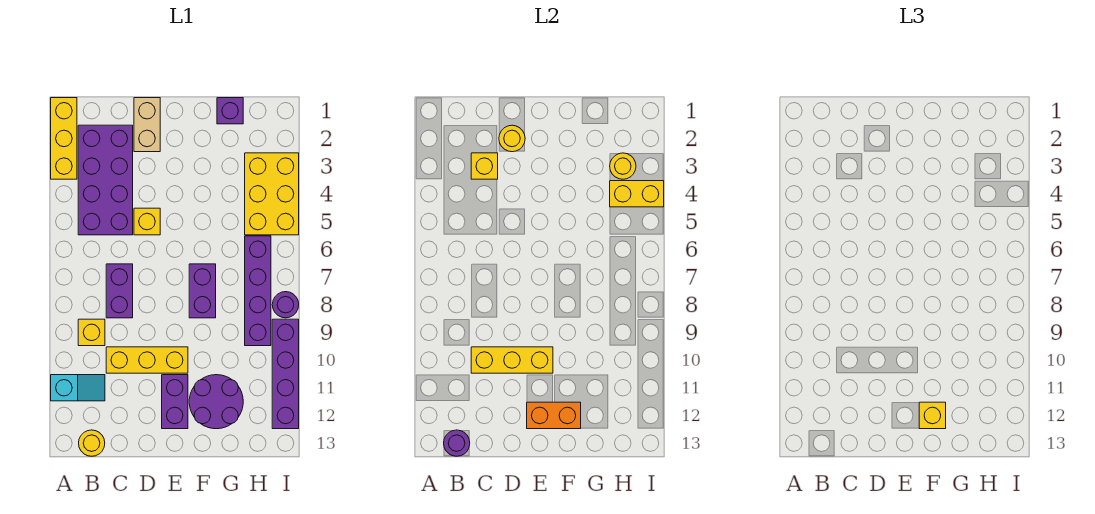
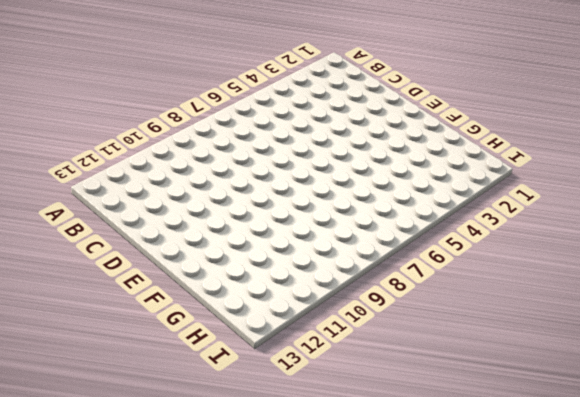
none -> yellow brick A1:A3 level 1
none -> cyan slope A11:B11 level 1 top A
none -> purple brick B2:C5 level 1

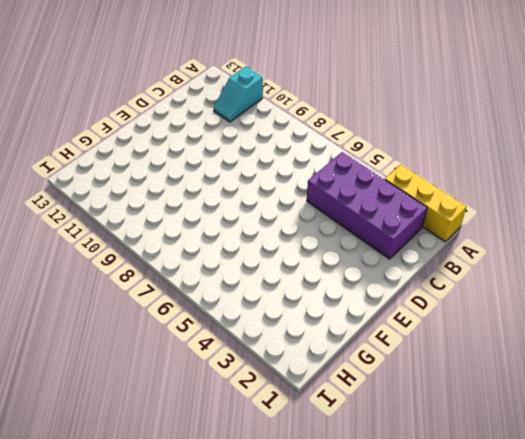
none -> yellow brick B9 level 1
none -> yellow round brick B13 level 1
none -> purple brick C7:C8 level 1

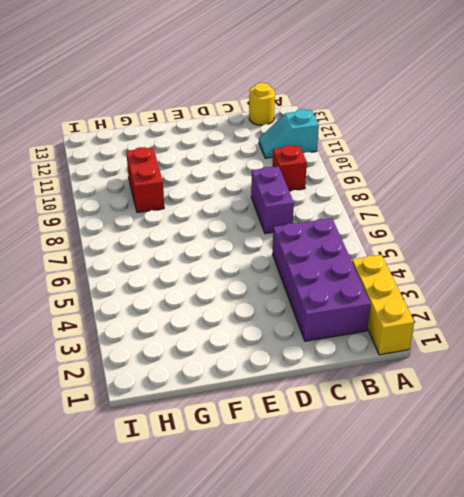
red brick B9 level 1 -> yellow brick B9 level 1
red brick G9:G10 level 1 -> none
none -> yellow brick C10:E10 level 1
none -> tan brick D1:D2 level 1
none -> yellow brick D5 level 1

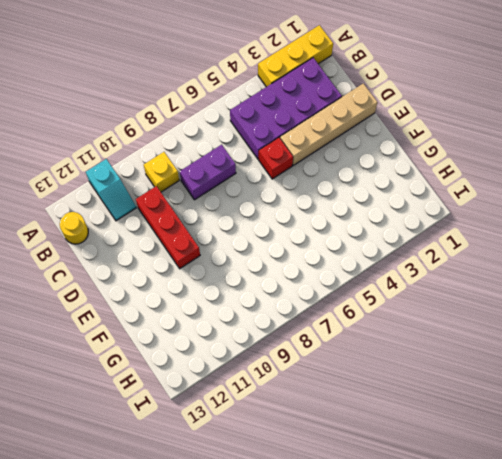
red brick C10:E10 level 1 -> yellow brick C10:E10 level 1
tan brick D1:D4 level 1 -> tan brick D1:D2 level 1
red brick D5 level 1 -> yellow brick D5 level 1
none -> purple brick E11:E12 level 1
none -> purple brick F7:F8 level 1
none -> purple round brick F11:G12 level 1

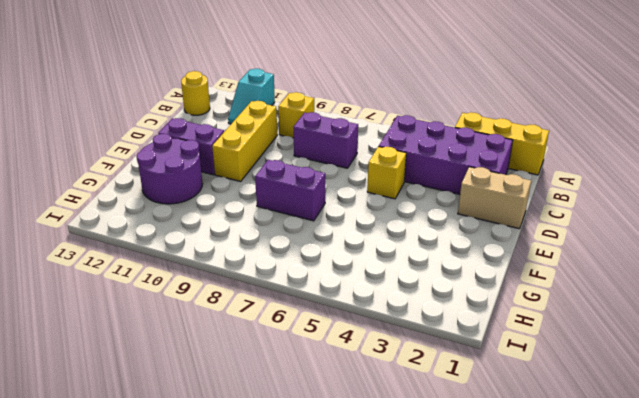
none -> purple brick G1 level 1
none -> yellow brick H3:I5 level 1
none -> purple brick H6:H9 level 1

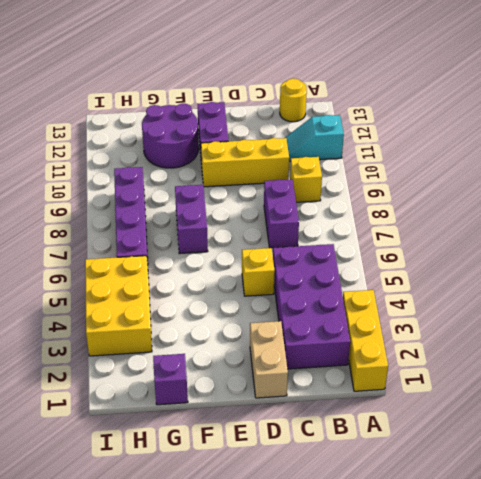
none -> purple round brick I8 level 1
none -> purple brick I9:I12 level 1
none -> purple round brick B13 level 2

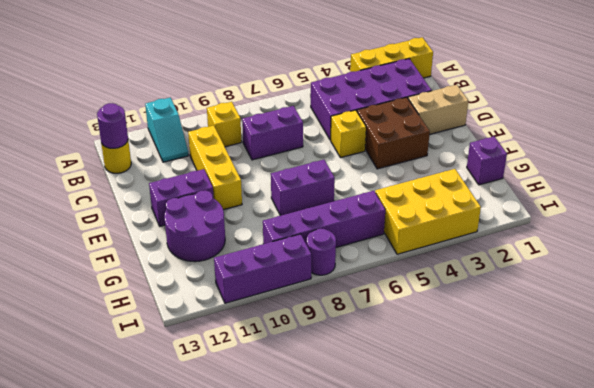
brown brick D3:E4 level 1 -> none
purple brick I9:I11 level 1 -> purple brick I9:I12 level 1
none -> yellow brick C3 level 2
none -> yellow brick C10:E10 level 2
none -> yellow round brick D2 level 2

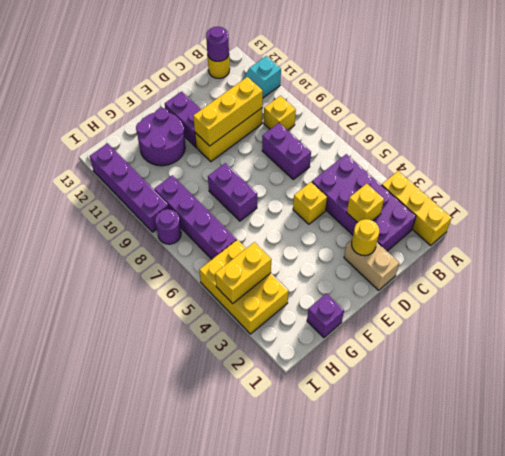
none -> orange brick E12:F12 level 2
none -> yellow round brick H3 level 2
none -> yellow brick F12 level 3

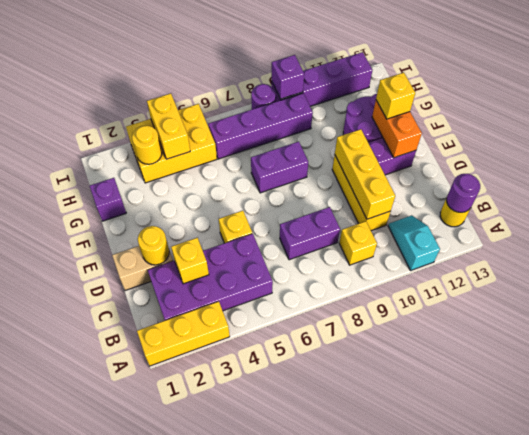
purple brick I9 level 2 -> none

